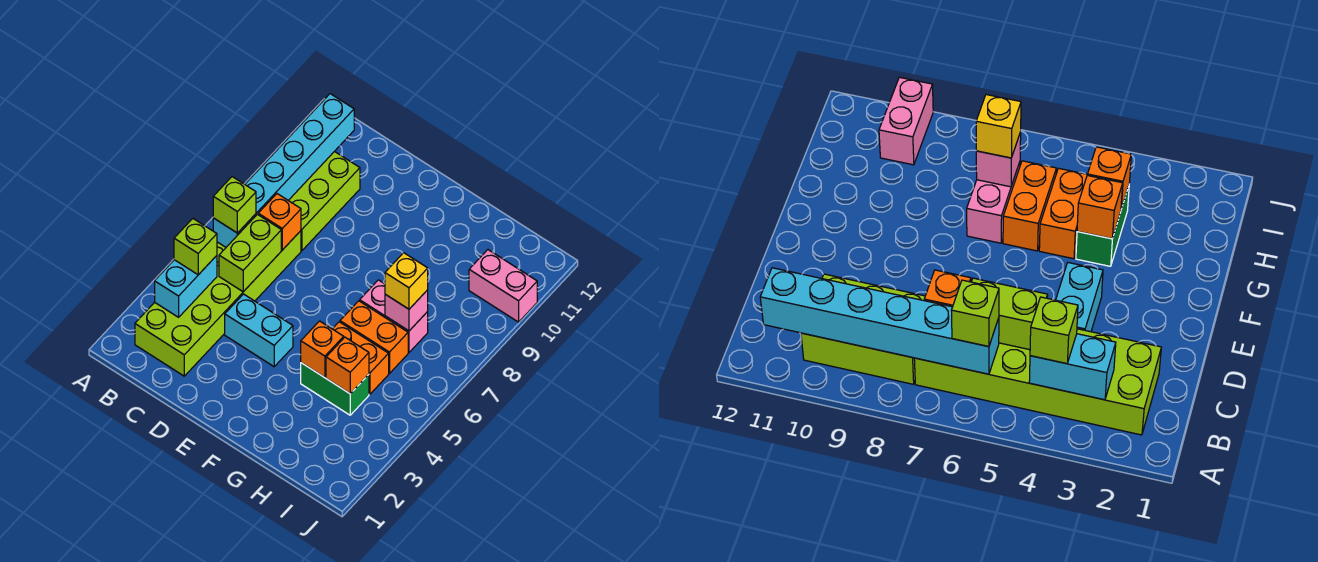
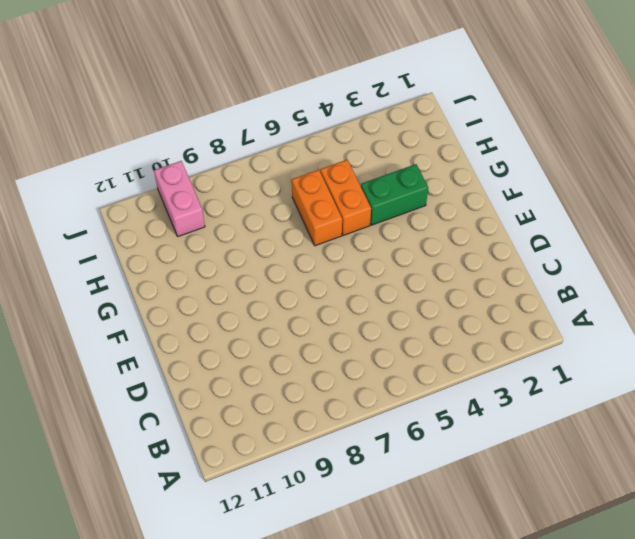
green brick G3:G4 level 1 -> green brick G4:H4 level 1
none -> lime brick B2:C7 level 1
none -> lime brick B8:C10 level 1
none -> cyan brick D4:E4 level 1

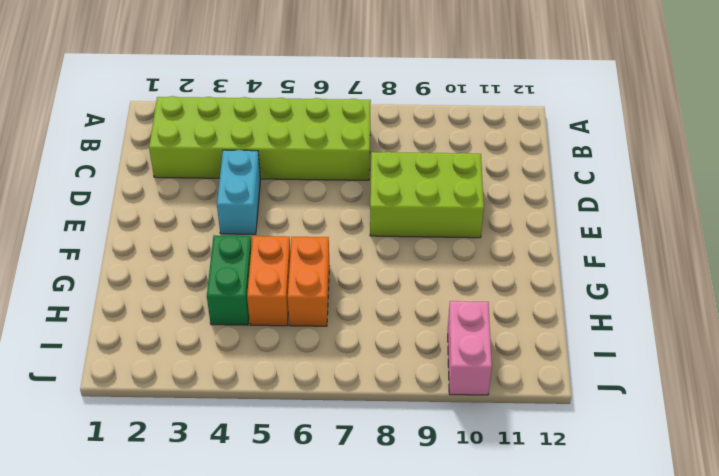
lime brick D8:E10 level 1 -> lime brick B8:C10 level 1
none -> pink brick G7:H7 level 1
none -> cyan brick B3:B4 level 2
none -> cyan brick B6:B11 level 2

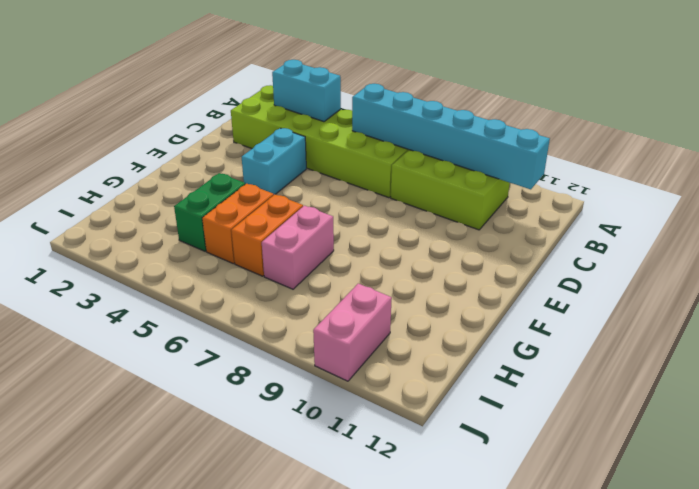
none -> lime brick C5:C6 level 2
none -> orange brick C7 level 2
none -> orange brick G4 level 2

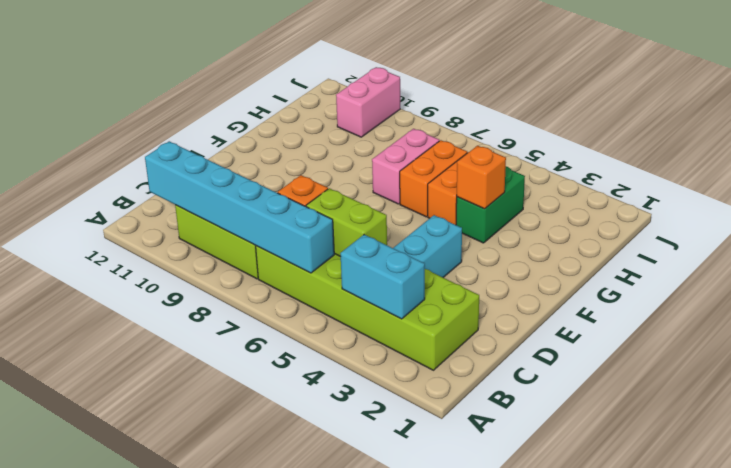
none -> orange brick H4 level 2
none -> pink brick H7 level 2
none -> lime brick B4 level 3

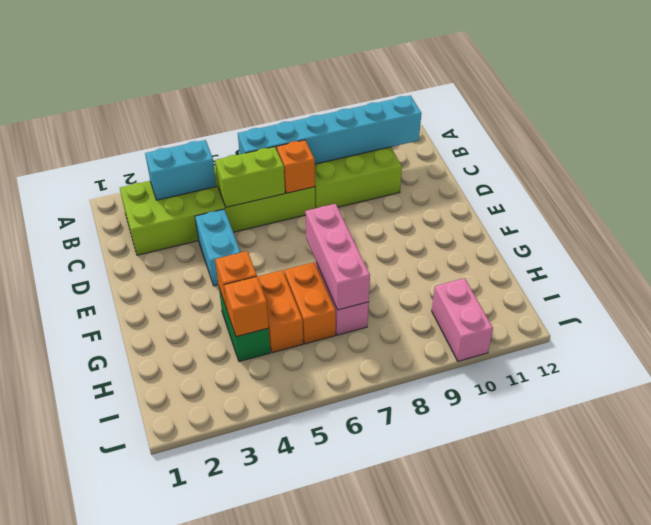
pink brick F7:H7 level 2 -> pink brick H7 level 2
none -> lime brick B4 level 3
none -> lime brick B6 level 3
none -> yellow brick H7 level 3

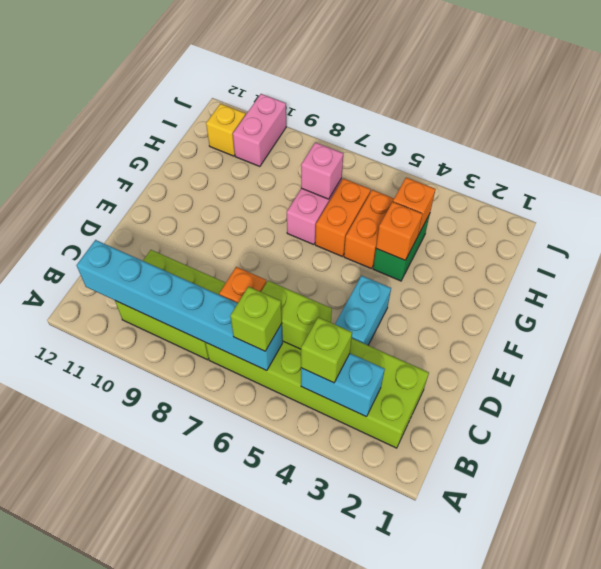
yellow brick I11 level 1 -> yellow brick H7 level 3

